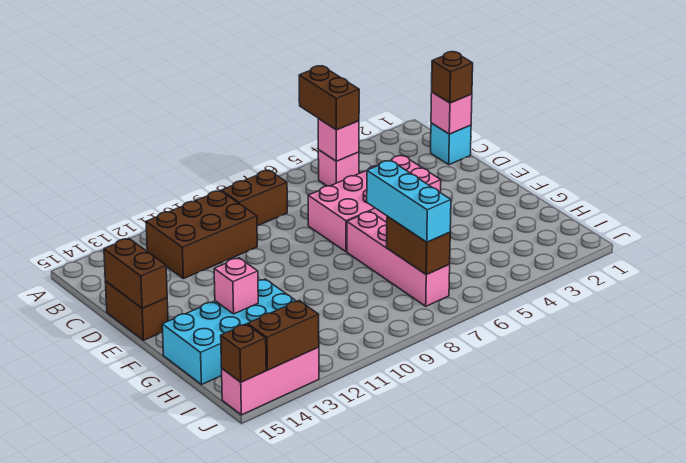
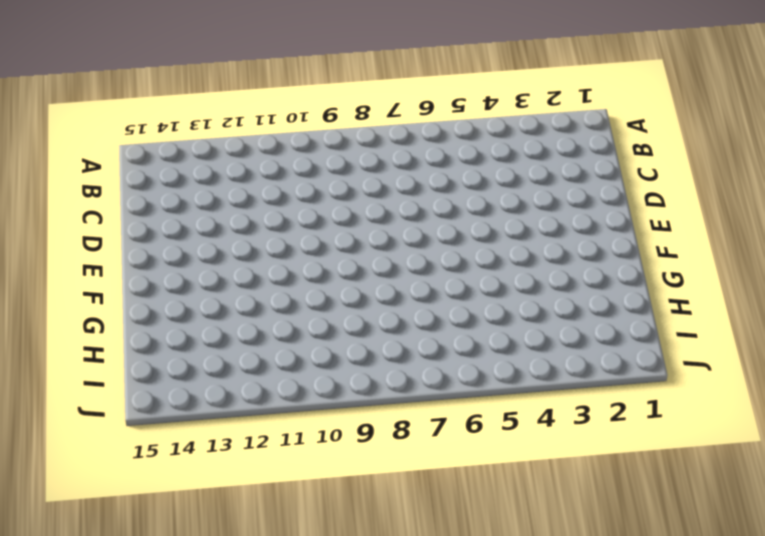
none -> pink brick B5 level 1
none -> brown brick B8:B9 level 1
none -> brown brick B10:C12 level 1

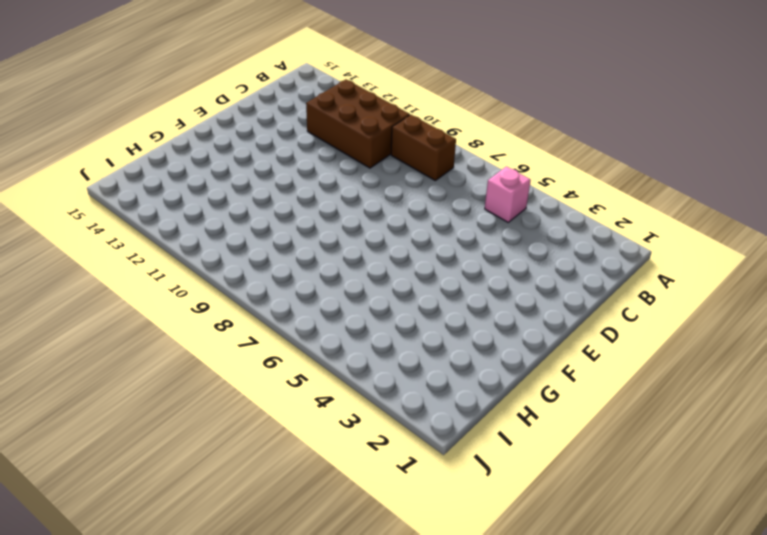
none -> cyan brick C1 level 1
none -> pink brick D4:E7 level 1
none -> brown brick D15:E15 level 1

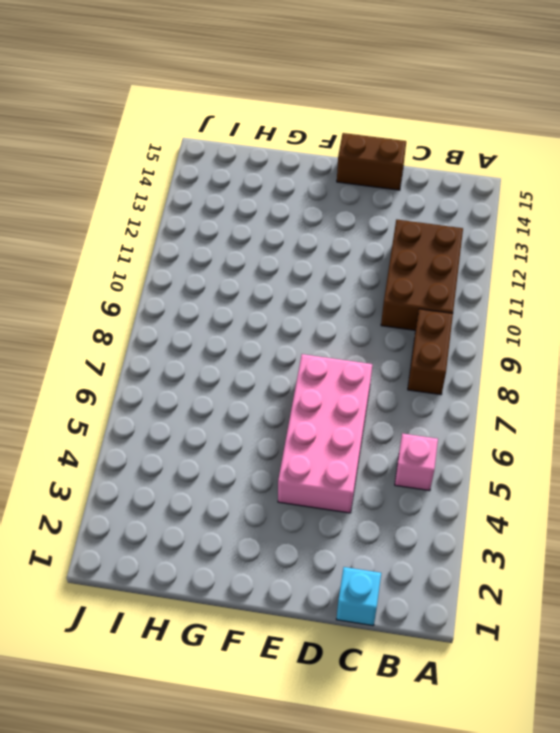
none -> pink brick F7:I7 level 1
none -> cyan brick G12:H15 level 1
none -> pink brick J13:J15 level 1

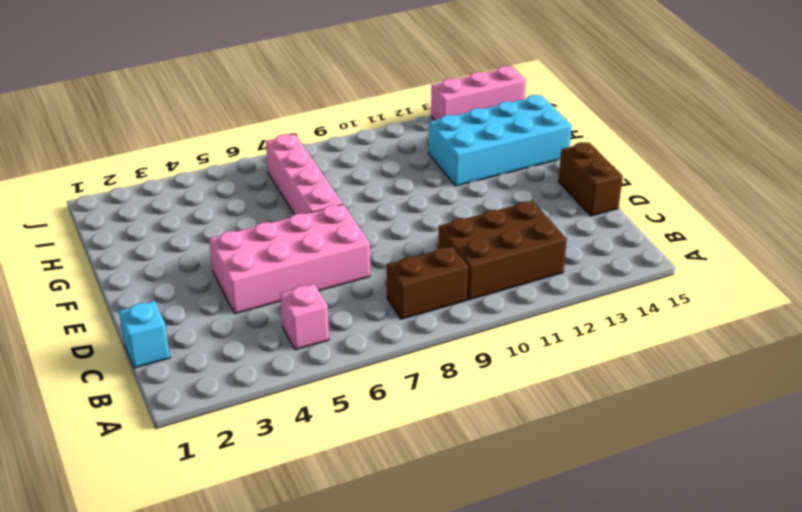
none -> pink brick B5 level 2
none -> pink brick C1 level 2
none -> brown brick D15:E15 level 2

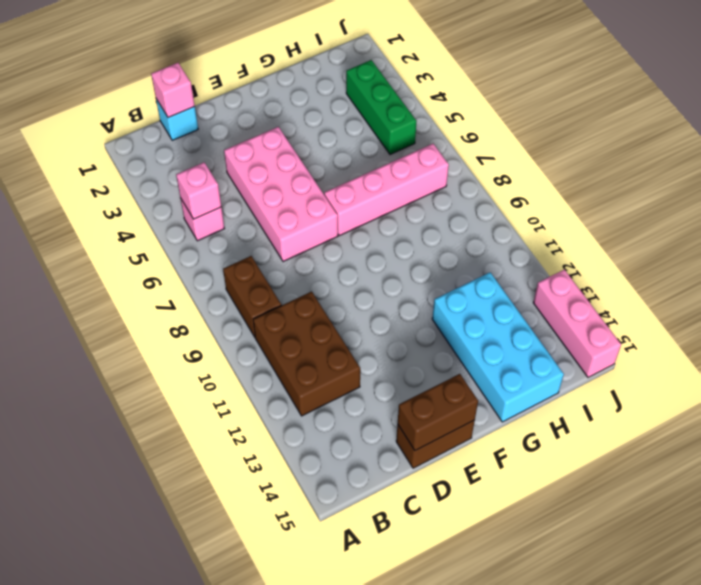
green brick I3:I5 level 1 -> none
none -> pink brick G13 level 2
none -> brown brick H7:I7 level 2
none -> brown brick J13:J14 level 2

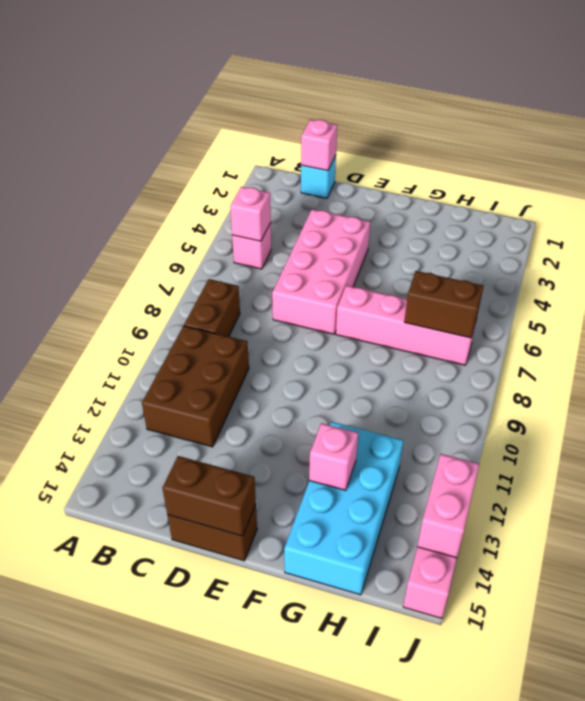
pink brick J13:J14 level 2 -> brown brick J13:J14 level 2
none -> brown brick J15 level 2
none -> brown brick A5:B5 level 3
none -> brown brick C1 level 3

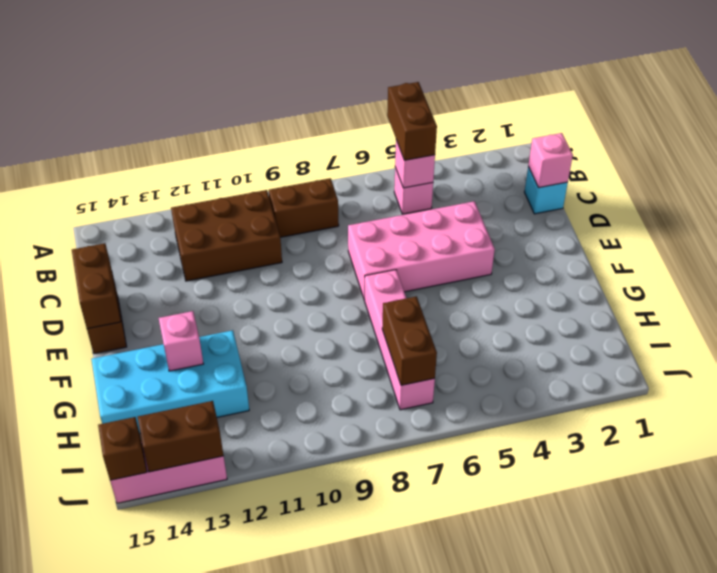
none -> brown brick C1 level 3
none -> cyan brick G7:I7 level 3

